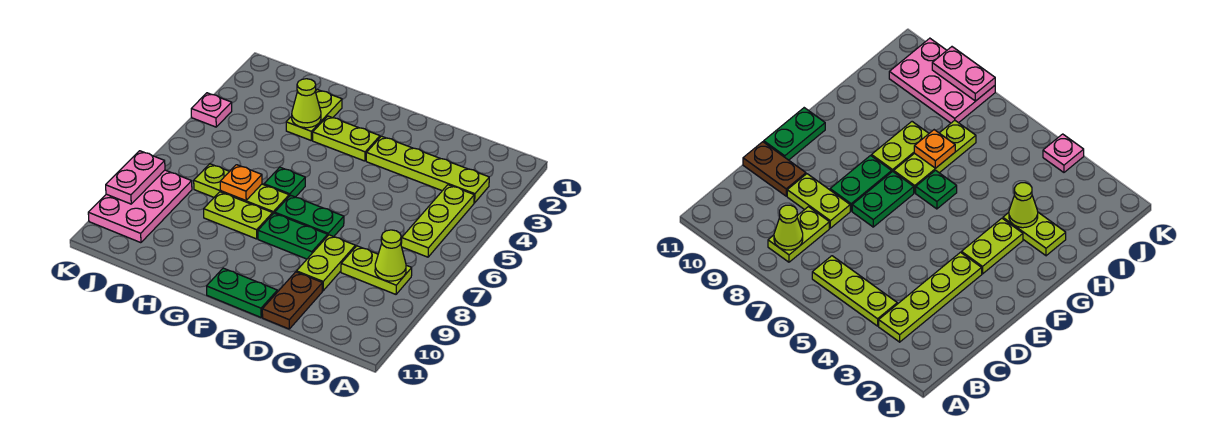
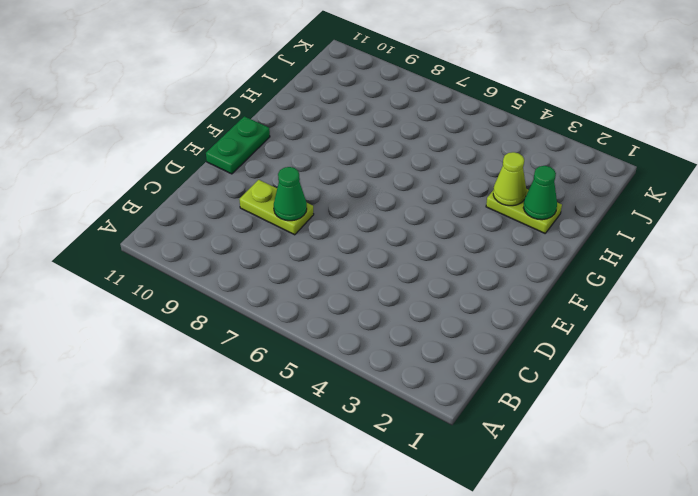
green cone D8 level 2 -> none
green cone H2 level 2 -> none
none -> lime plate B3:E3 level 1
none -> lime plate B4:B6 level 1
none -> lime plate B8:C8 level 1

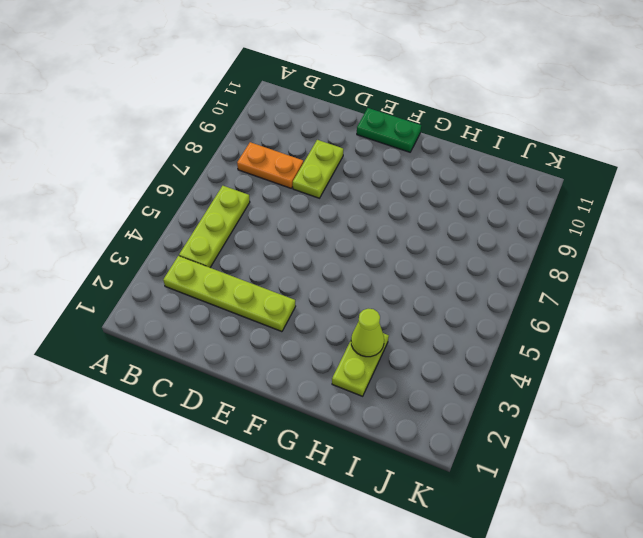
orange plate B8:C8 level 1 -> lime plate B8:C8 level 1
none -> brown plate D10:D11 level 1
none -> green plate E7:F7 level 1
none -> green plate E8:F8 level 1

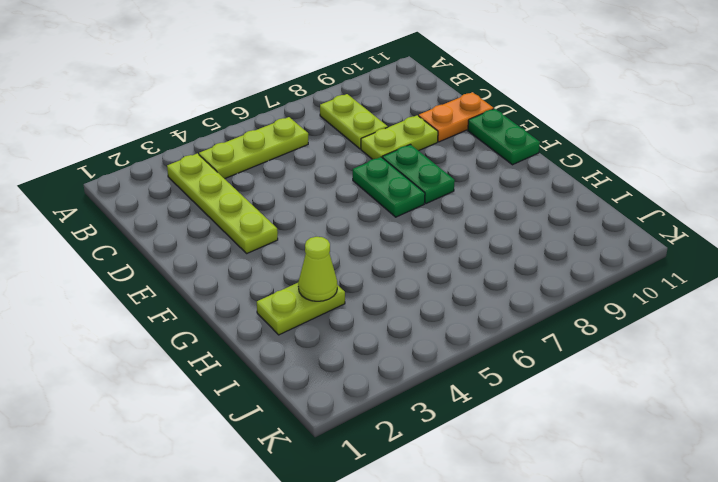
orange plate D10:D11 level 1 -> brown plate D10:D11 level 1
none -> lime plate F3:G3 level 1
none -> green plate G6 level 1
none -> lime plate G7:I7 level 1

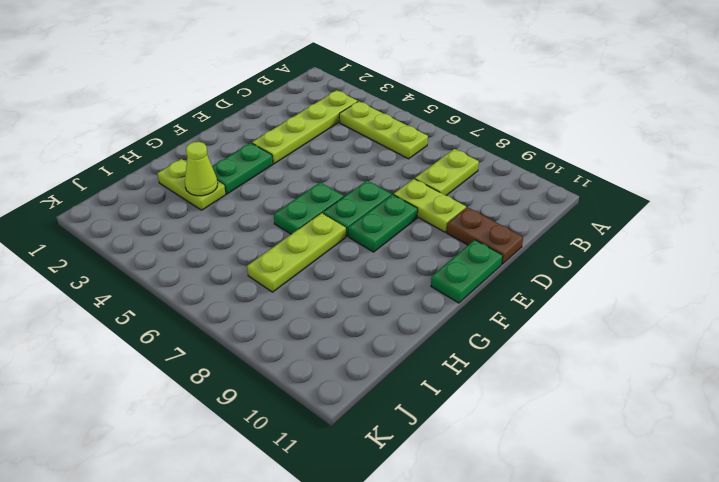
green plate F3:G3 level 1 -> lime plate F3:G3 level 1
green plate F6:G6 level 1 -> green plate G6 level 1
none -> lime plate G8:H8 level 1
none -> pink plate J8:K10 level 1
none -> pink plate K4 level 1

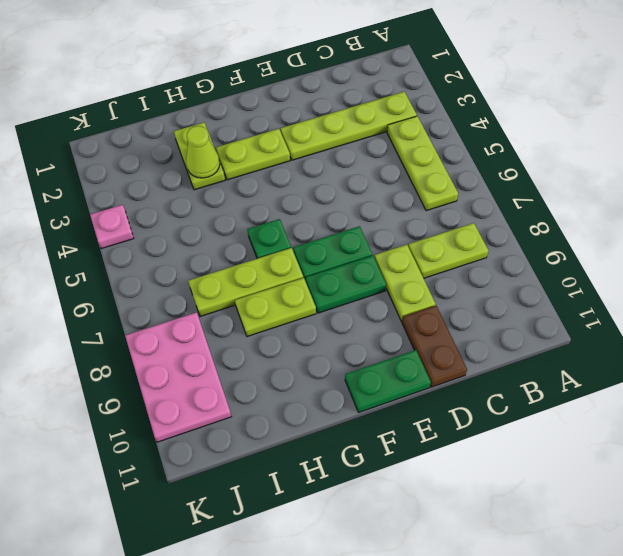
none -> lime cone B8 level 2
none -> orange plate H7 level 2
none -> pink plate K8:K9 level 2

